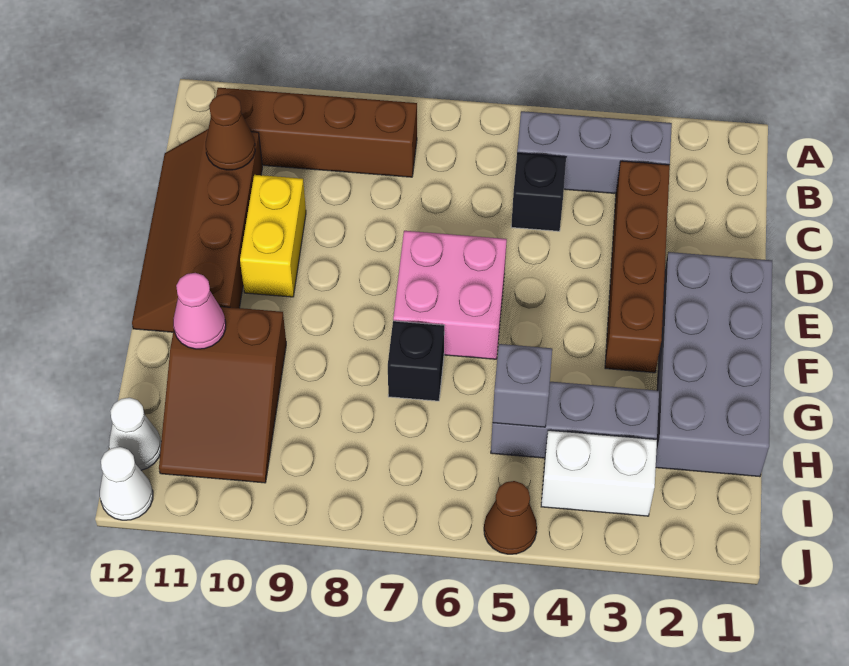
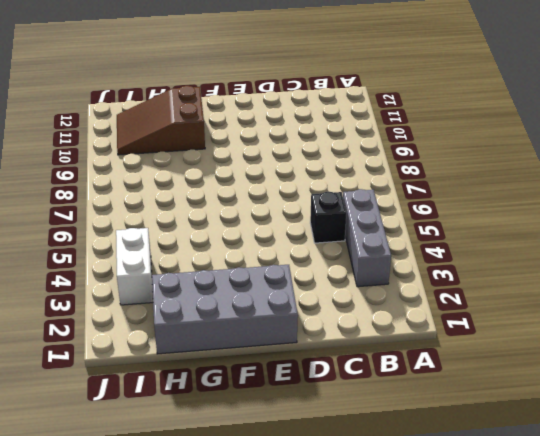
none -> brown brick B8:B11 level 1
none -> brown brick C3:F3 level 1
none -> brown slope C11:F12 level 1 top 11

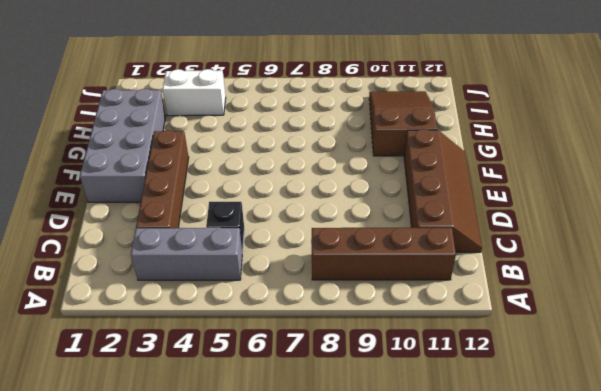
none -> yellow brick D10:E10 level 1
none -> pink brick E6:F7 level 1
none -> black brick G7 level 1

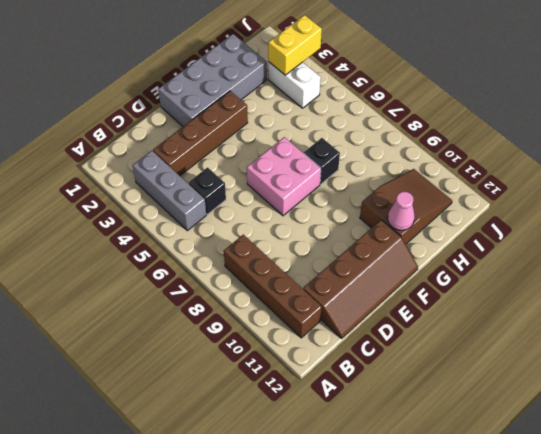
yellow brick I3:J3 level 2 -> yellow brick D10:E10 level 1
none -> grey brick H3:H5 level 1
none -> white cone I12 level 1
none -> brown cone J5 level 1

